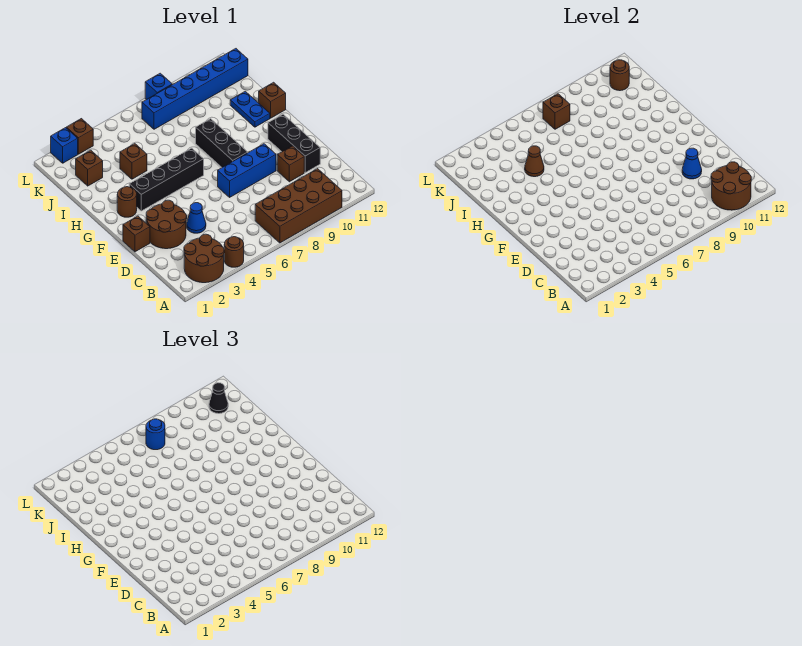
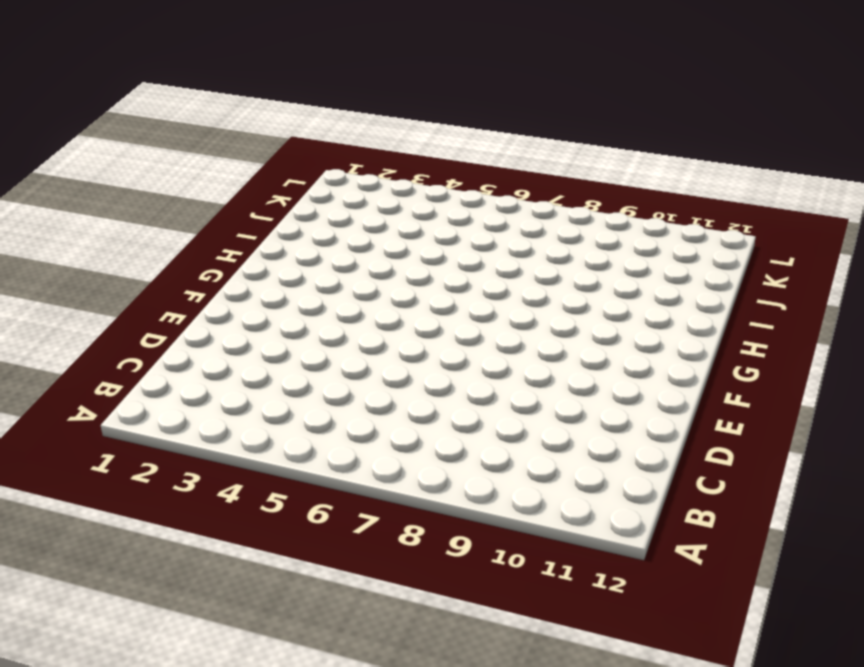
none -> brown round brick A2:B3 level 1
none -> brown round brick A4 level 1
none -> brown brick A7:B10 level 1

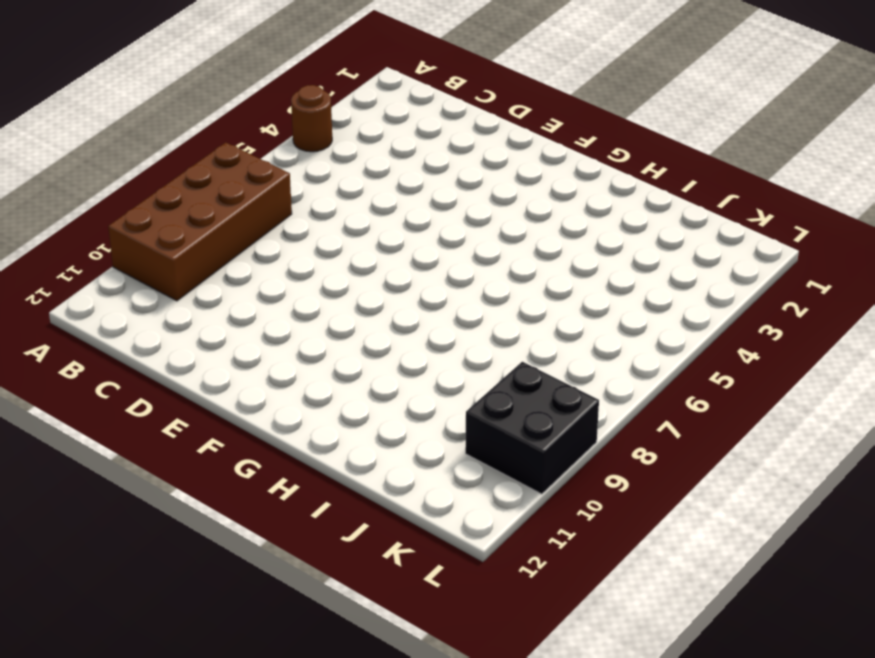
black brick K9:L10 level 1 -> blue brick K7:K12 level 1
none -> brown round brick A2:B3 level 1
none -> brown round brick D2:E3 level 1
none -> blue cone D4 level 1

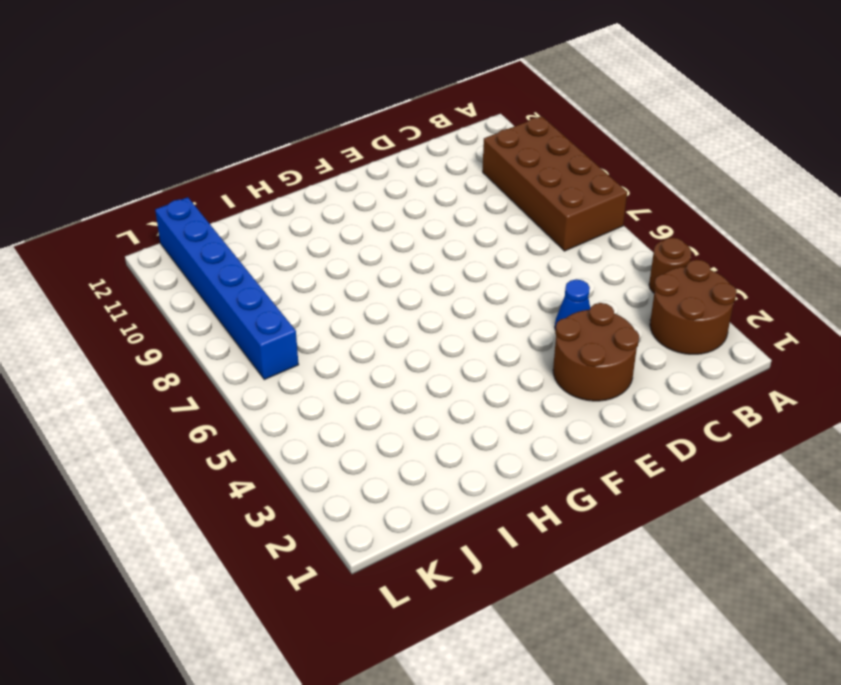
none -> brown brick D10 level 1
none -> black brick D11:F11 level 1
none -> brown brick E1 level 1

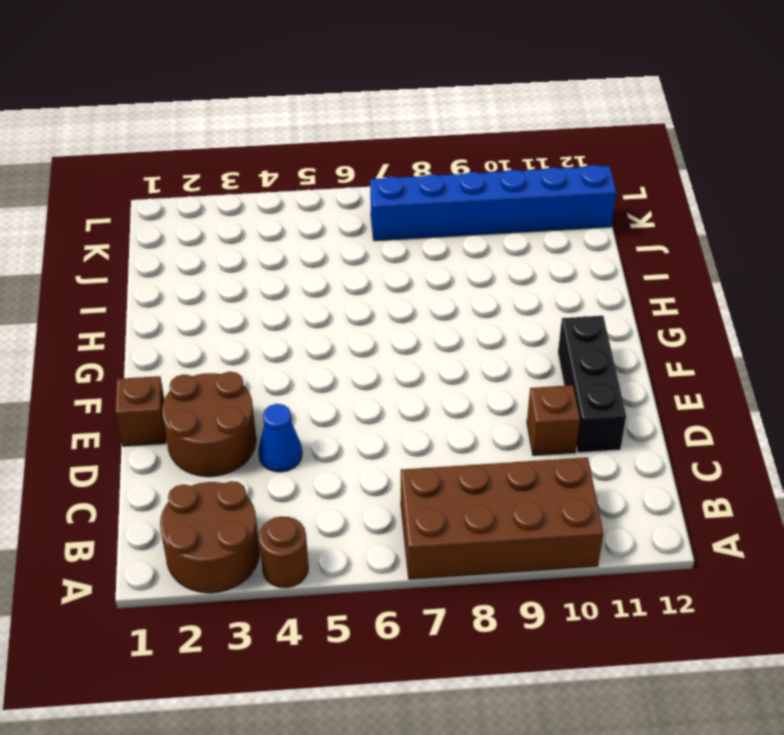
none -> blue brick E7:E9 level 1
none -> black brick F8:H8 level 1
none -> brown round brick G2 level 1

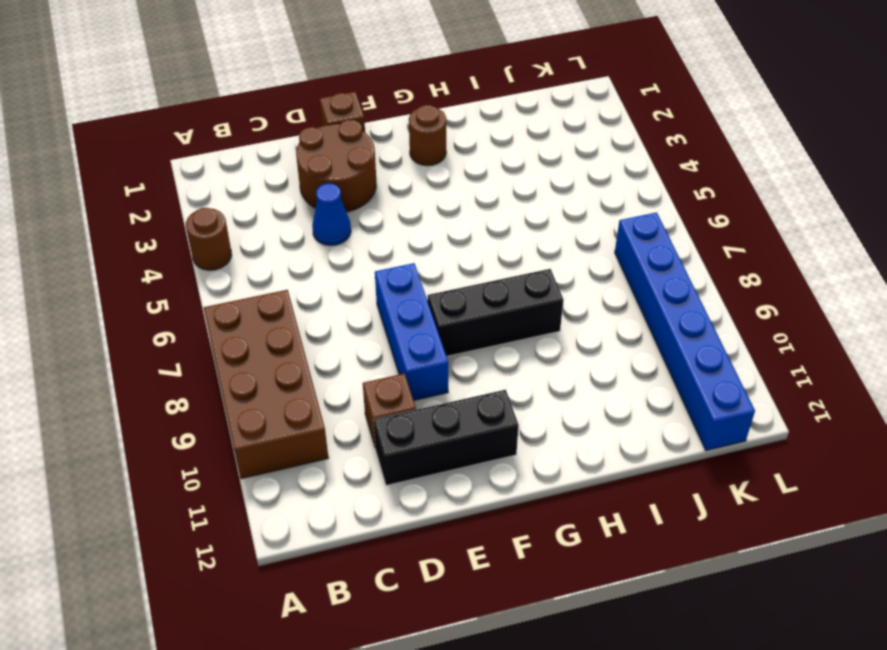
none -> brown round brick A2:B3 level 1
none -> black brick G3:G6 level 1
none -> blue plate H11:I11 level 1

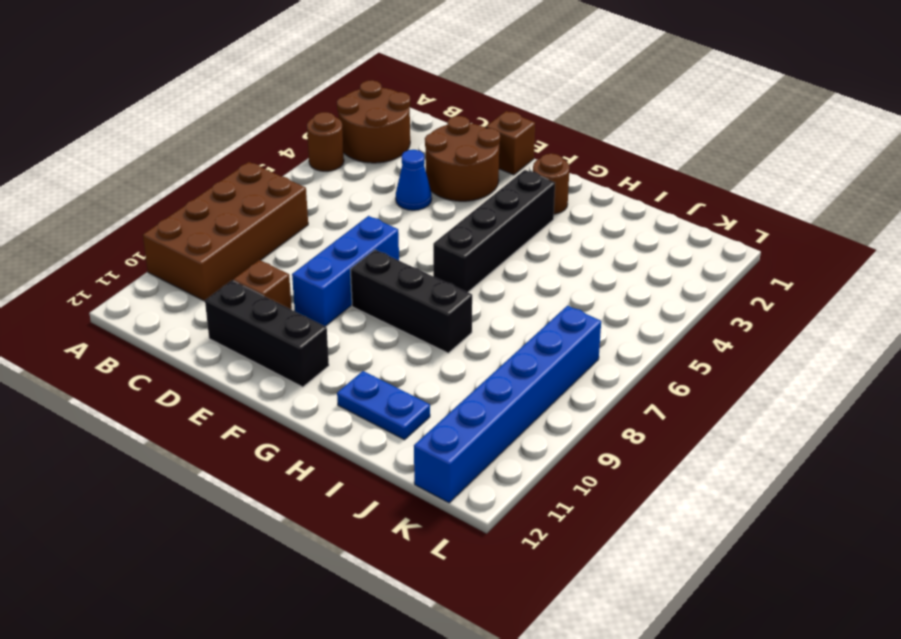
none -> brown brick H12 level 1
none -> brown brick I4 level 1
none -> brown brick J2 level 1

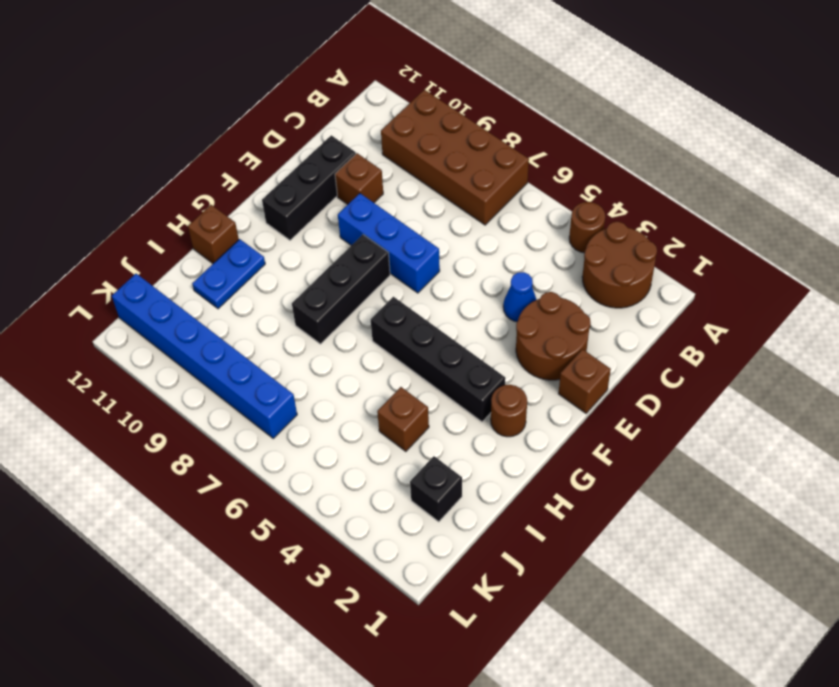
black brick J2 level 1 -> brown brick J2 level 1
none -> blue brick L2 level 1
none -> brown brick L3 level 1
none -> blue brick L8 level 1

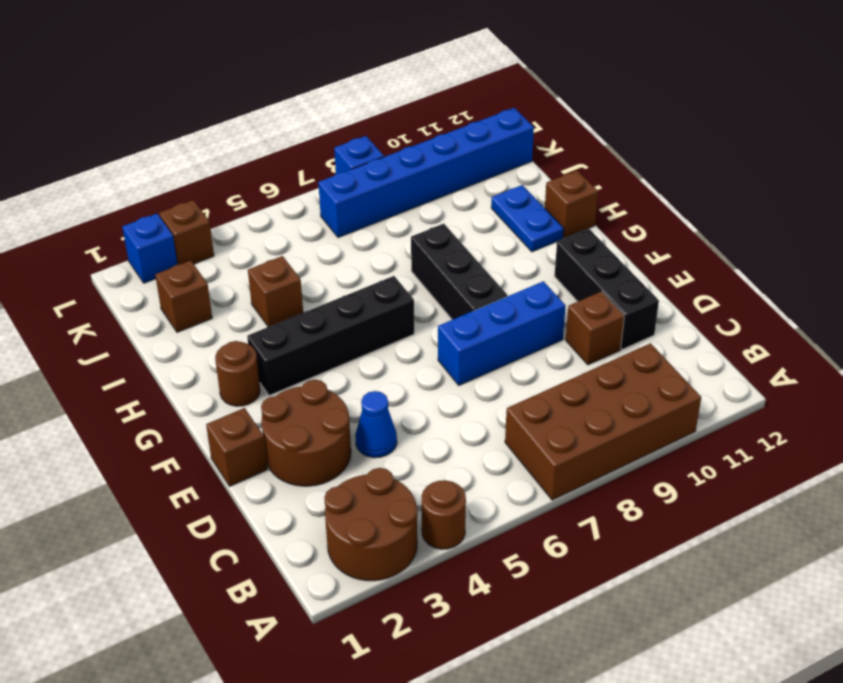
none -> brown round brick A10:B11 level 2
none -> blue cone D10 level 2
none -> brown cone I4 level 2

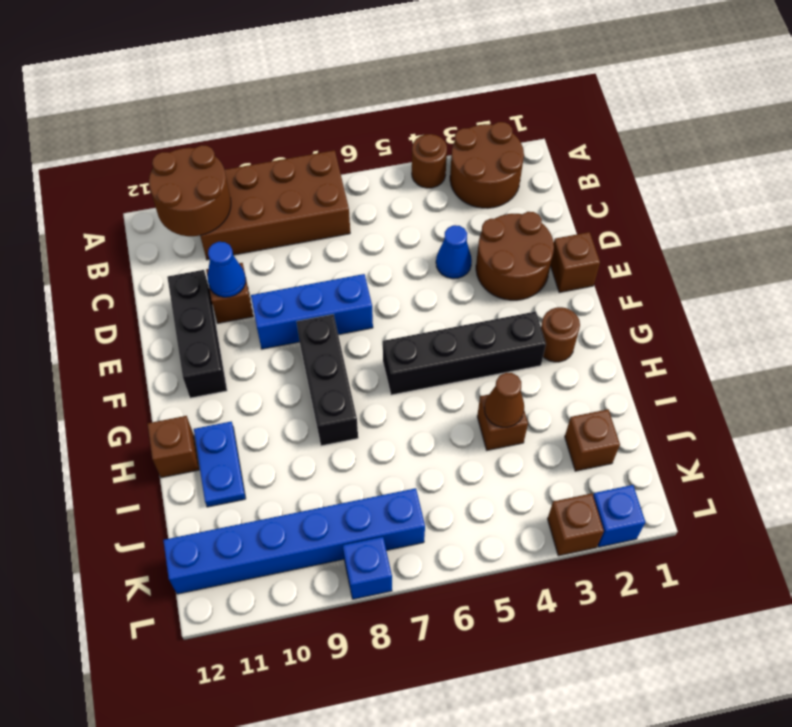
none -> brown brick K7 level 2
none -> brown round brick K11 level 2
none -> blue round brick K7 level 3

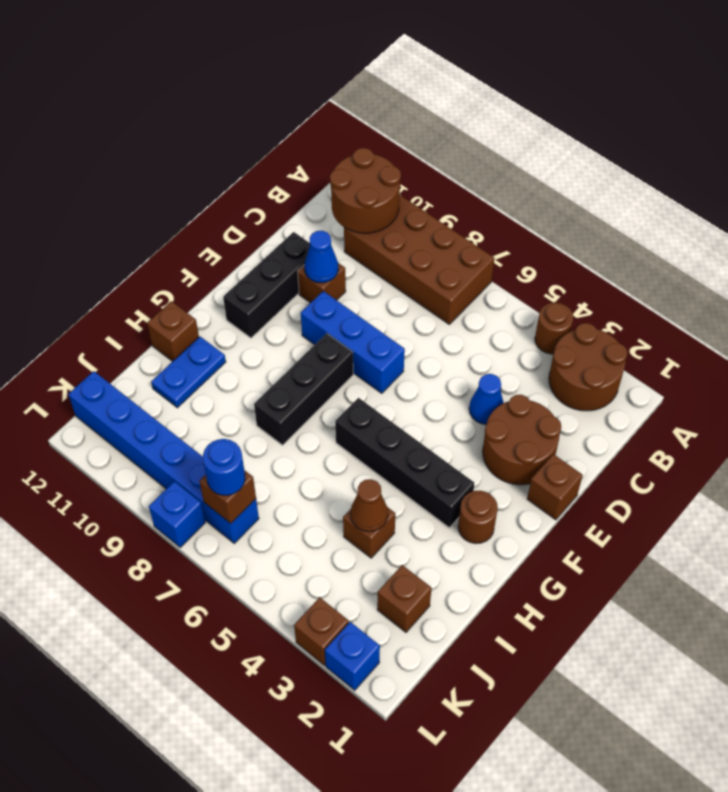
none -> brown round brick K11 level 2
none -> black cone K11 level 3

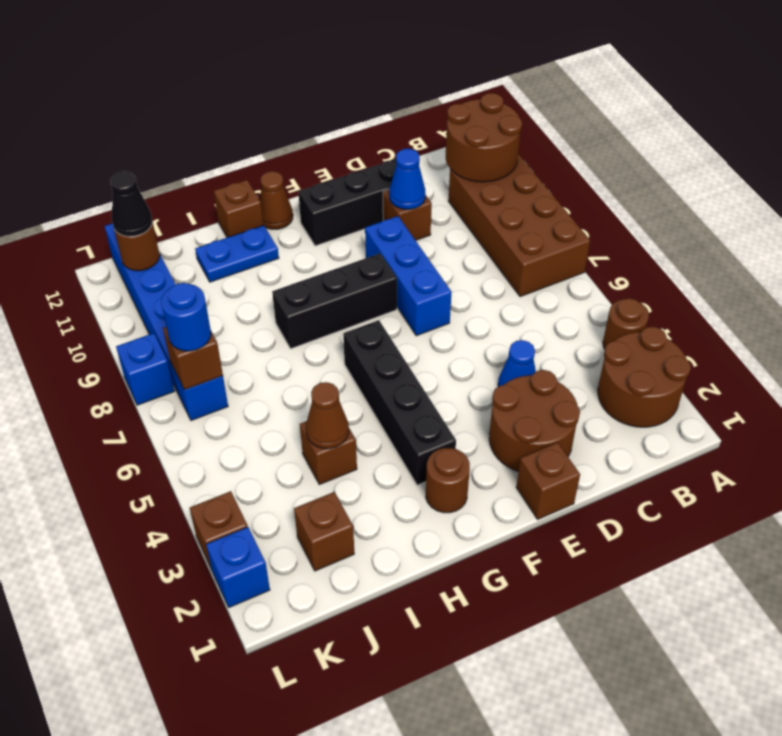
brown cone G12 level 1 -> none

